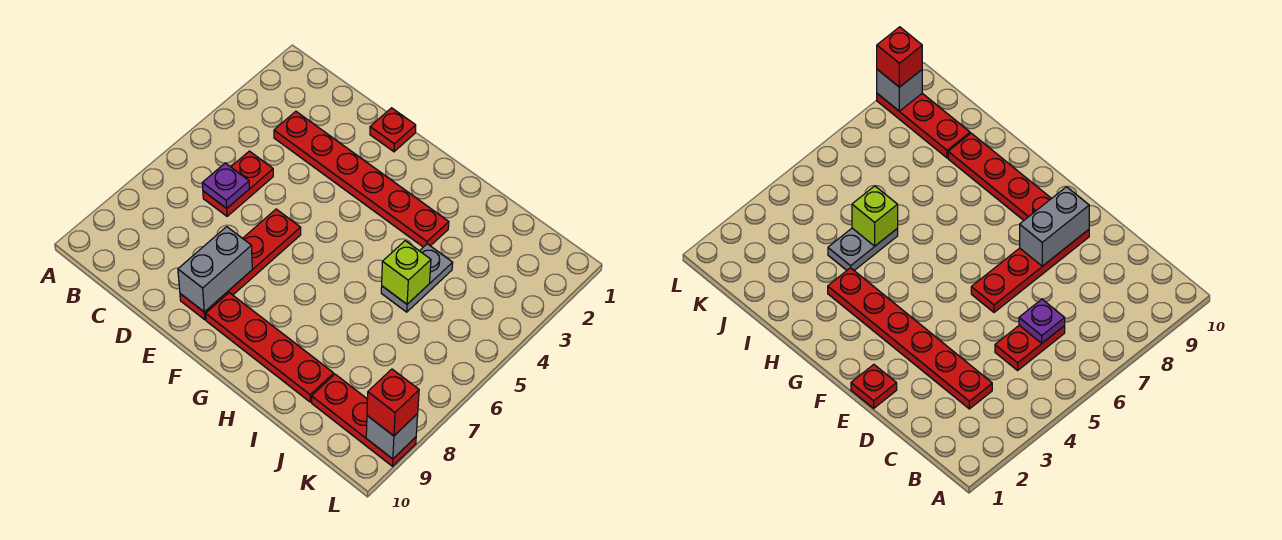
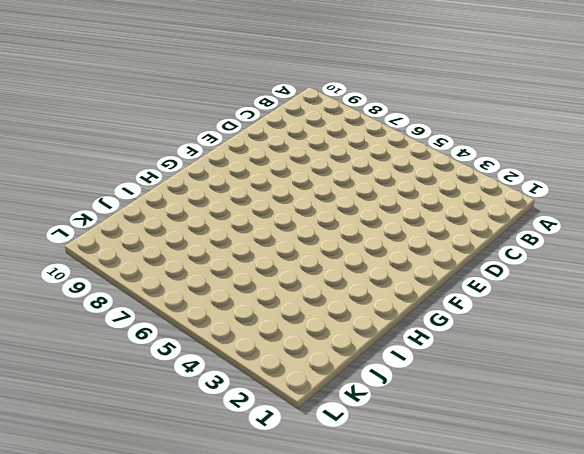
none -> red plate C3:H3 level 1
none -> red plate C5:C6 level 1
none -> red plate E1 level 1

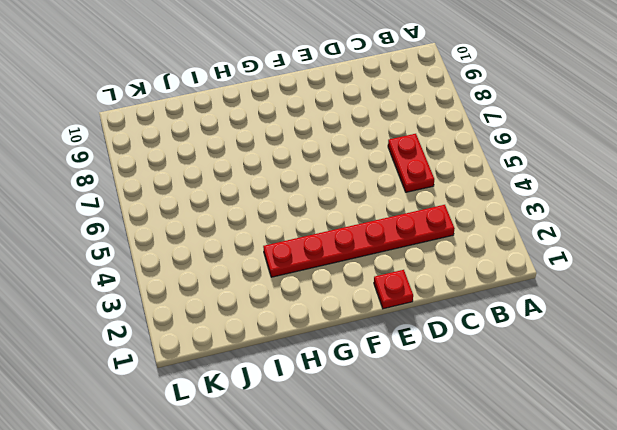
none -> red plate E6:E9 level 1
none -> red plate F9:I9 level 1
none -> grey plate I4:I5 level 1

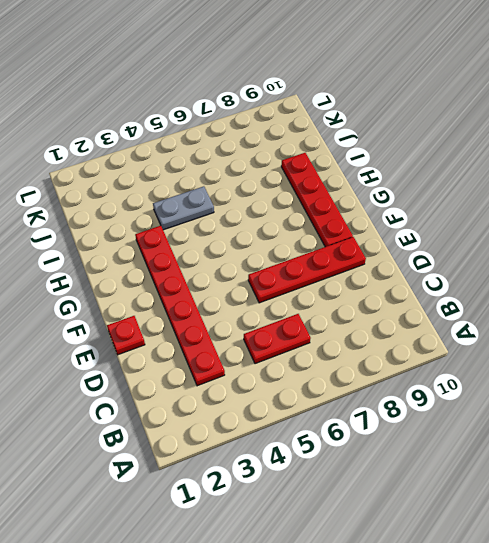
none -> red plate J9:L9 level 1
none -> purple plate C6 level 2
none -> grey brick E8:E9 level 2

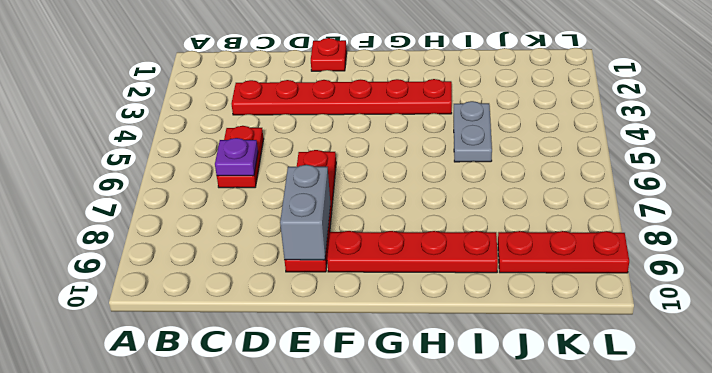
none -> lime brick I5 level 2
none -> grey brick L9 level 2
none -> red brick L9 level 3

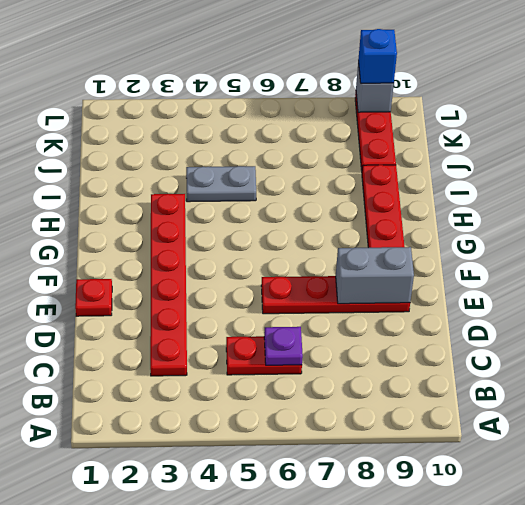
blue brick L9 level 3 -> red brick L9 level 3
none -> lime brick I5 level 2

